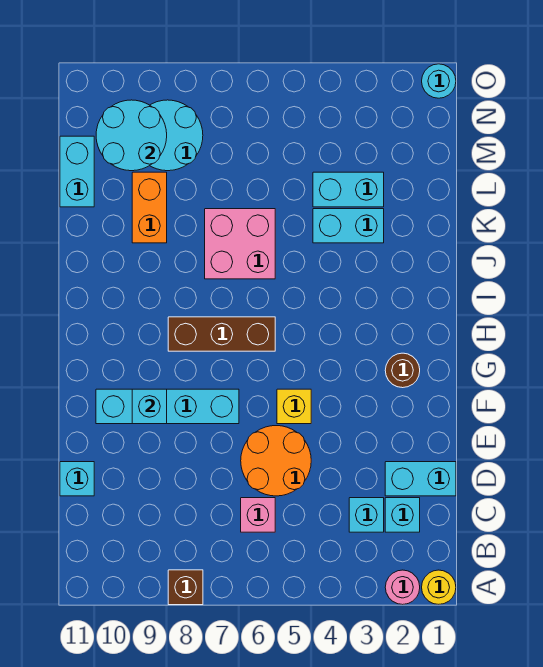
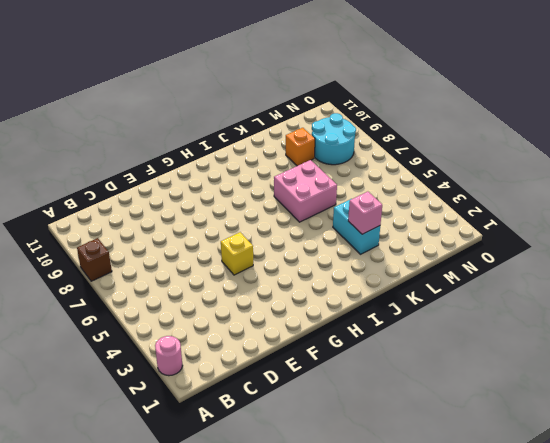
pink brick K3 level 2 -> pink brick C6 level 1
orange brick L9 level 1 -> orange brick K9:L9 level 1
none -> yellow round brick A1 level 1
none -> cyan brick C2 level 1
none -> cyan brick C3 level 1

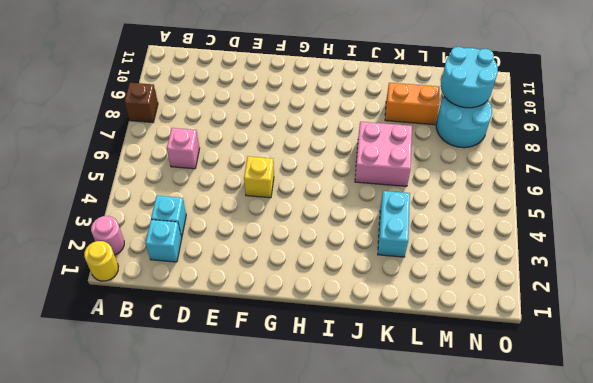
none -> cyan brick D1:D2 level 1
none -> orange round brick D5:E6 level 1
none -> cyan brick D11 level 1

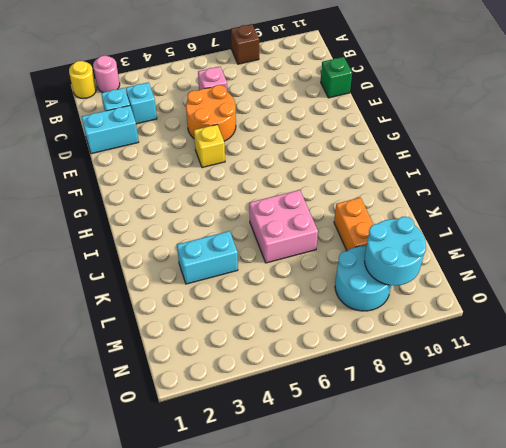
green brick D11 level 1 -> cyan brick D11 level 1
none -> cyan brick F7:F10 level 1
none -> brown round brick G2 level 1
none -> brown brick H6:H8 level 1

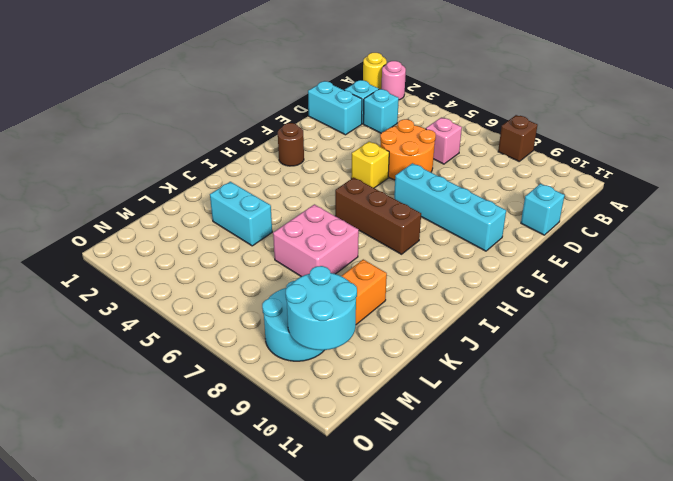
none -> cyan brick L3:L4 level 1
none -> cyan brick L11:M11 level 1
none -> cyan round brick O1 level 1

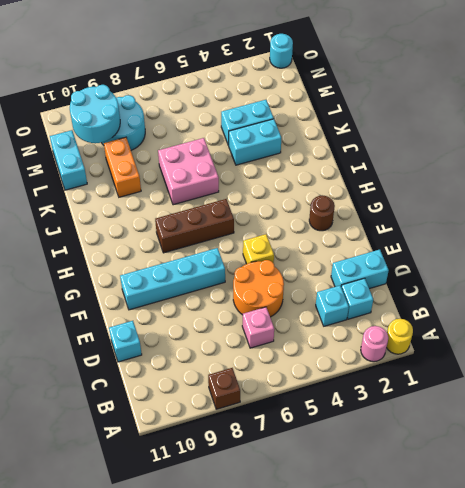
none -> cyan brick F9 level 2

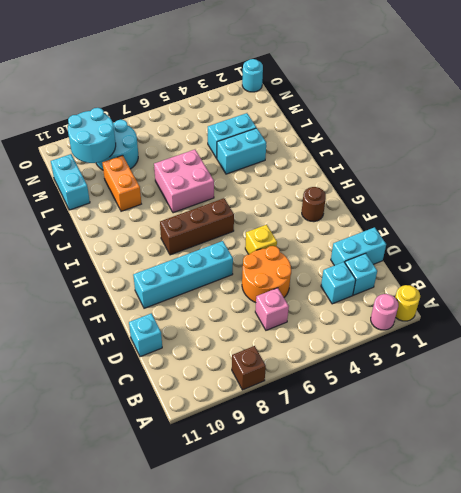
none -> cyan brick F9 level 2

